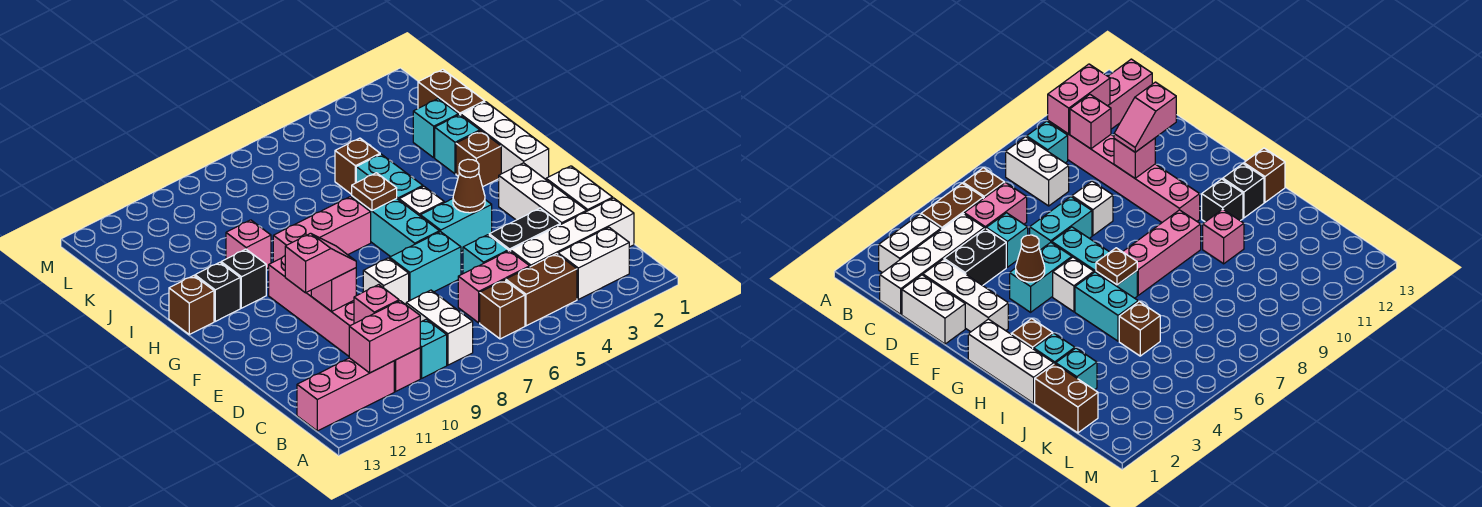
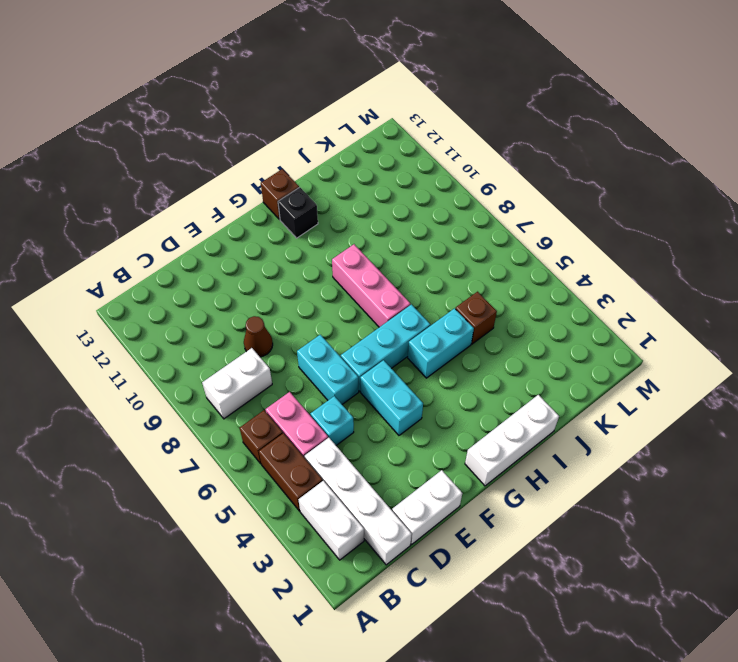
brown cone D9 level 1 -> brown cone F4 level 2
none -> cyan brick B9 level 1
none -> pink brick B10:G10 level 1
none -> pink brick B11:B13 level 1
none -> white brick D2:F2 level 1

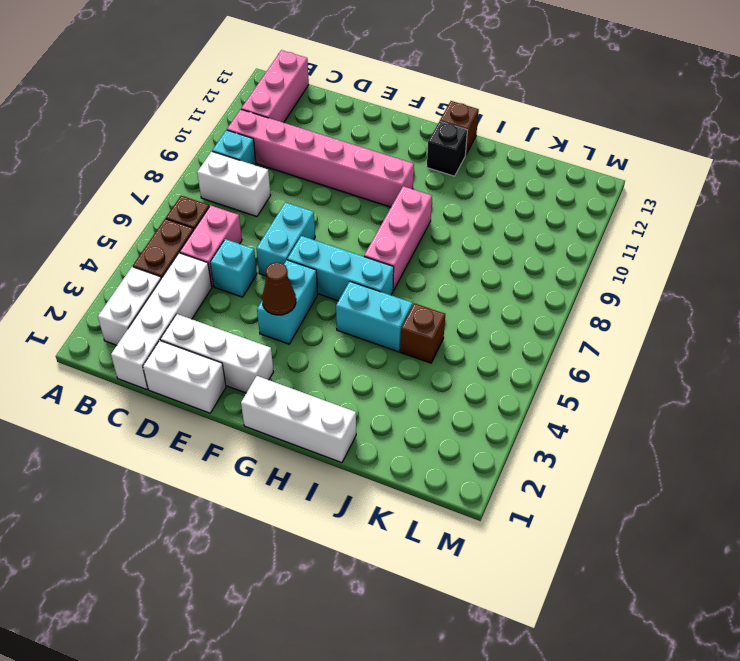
none -> black brick D3:D4 level 1
none -> white brick E8 level 1
none -> white brick G5 level 1
none -> brown brick H2 level 1

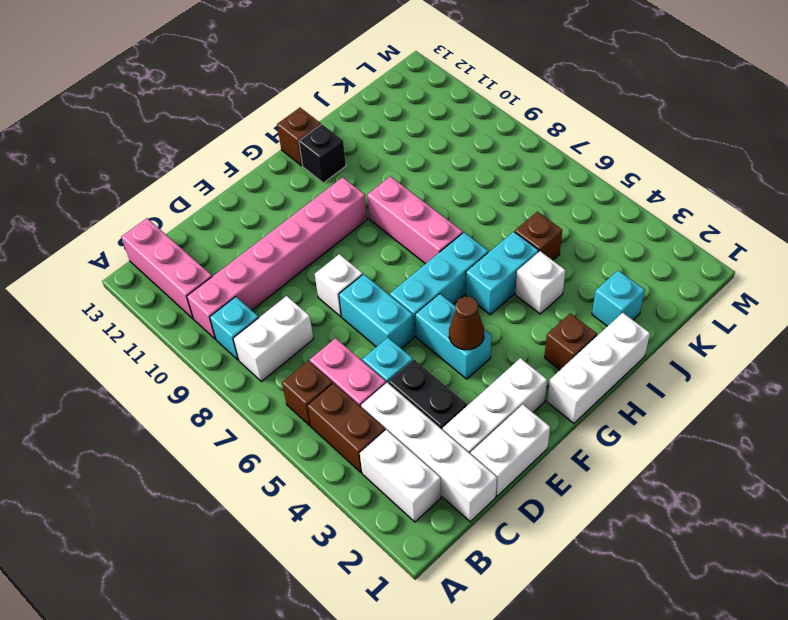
white brick I4 level 1 -> white brick G5 level 1
none -> black brick H11 level 1
none -> cyan brick I2 level 1
none -> pink brick I10 level 1
none -> brown brick J1:K1 level 1

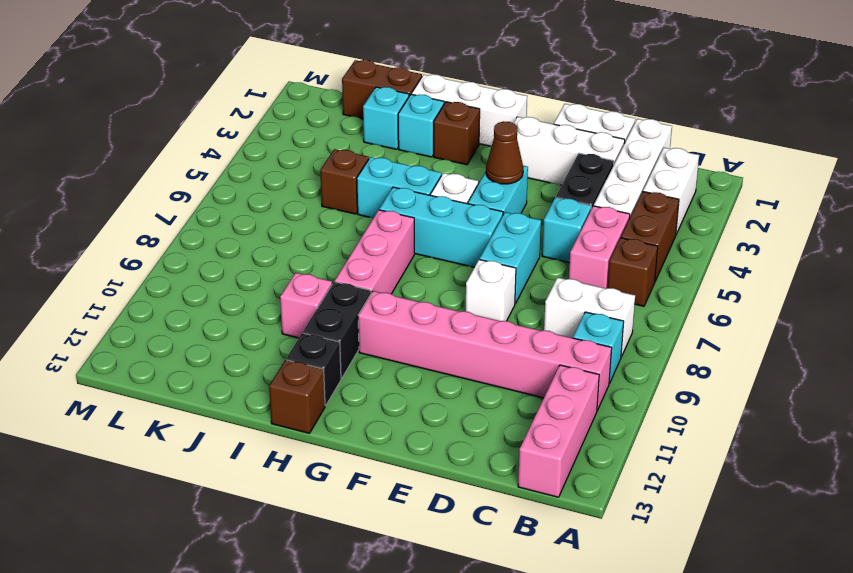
black brick H10:H11 level 1 -> black brick H11 level 1
none -> pink brick B10:B11 level 2
none -> pink brick C10 level 2
none -> pink brick E10 level 2
none -> brown plate H6 level 2

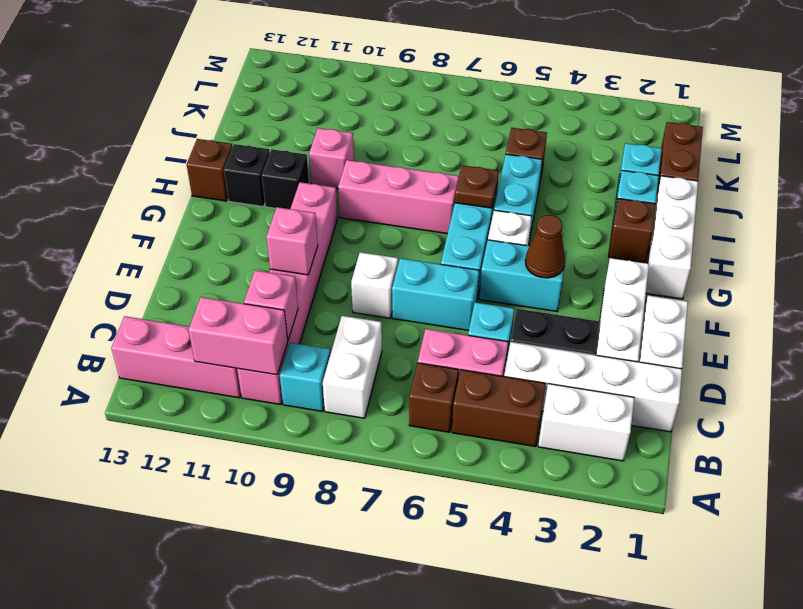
none -> pink slope E10:E11 level 3 top 11

